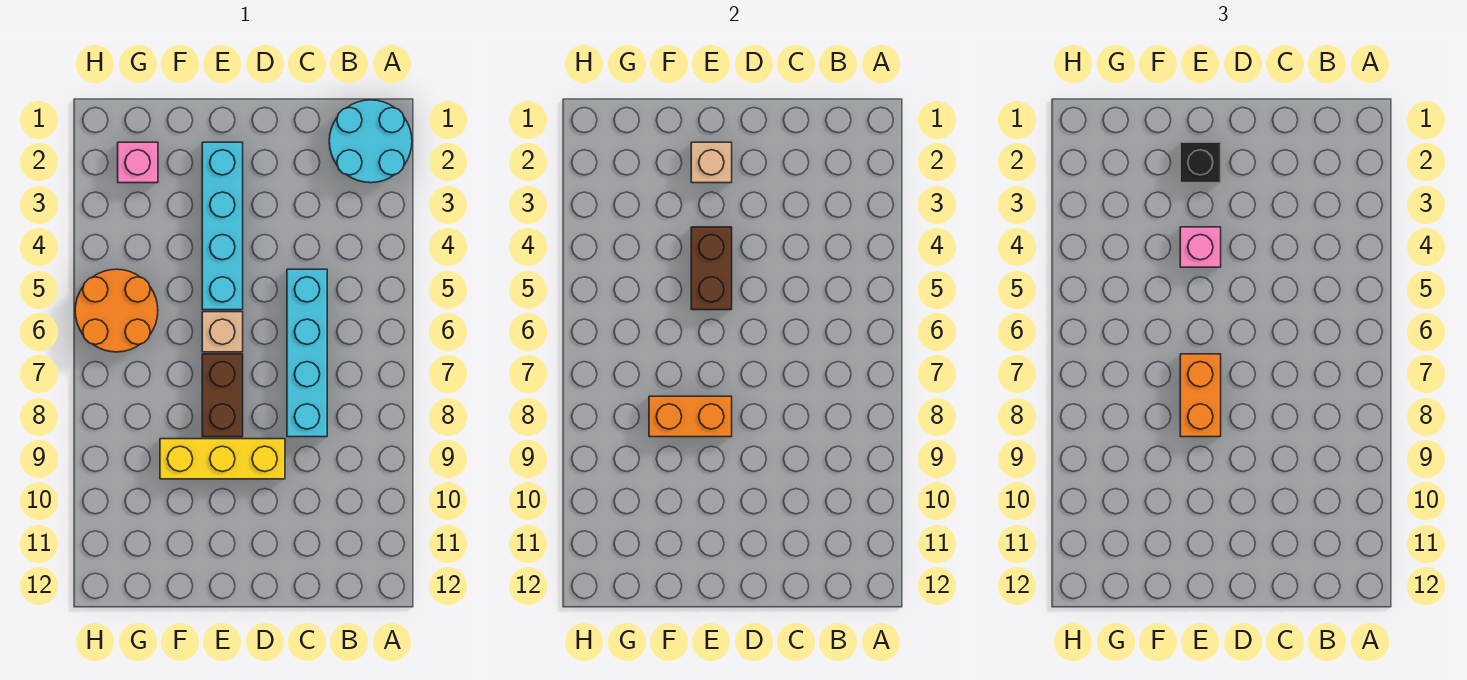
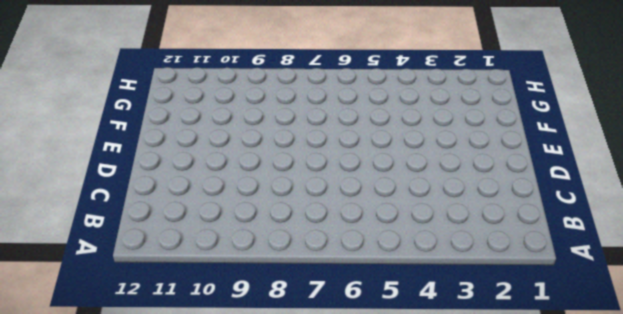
none -> cyan round brick A1:B2 level 1
none -> cyan brick C5:C8 level 1
none -> yellow brick D9:F9 level 1

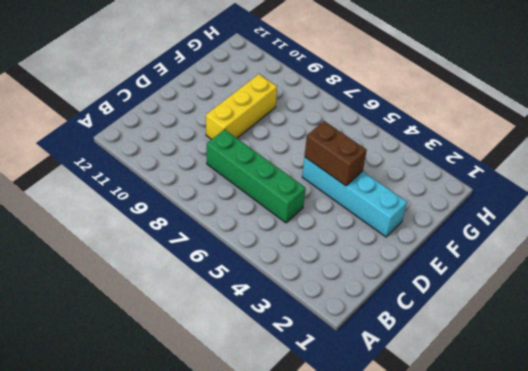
green brick C5:C8 level 1 -> cyan brick C5:C8 level 1
none -> cyan round brick A1:B2 level 1
none -> tan brick E6 level 1
none -> brown brick E7:E8 level 1

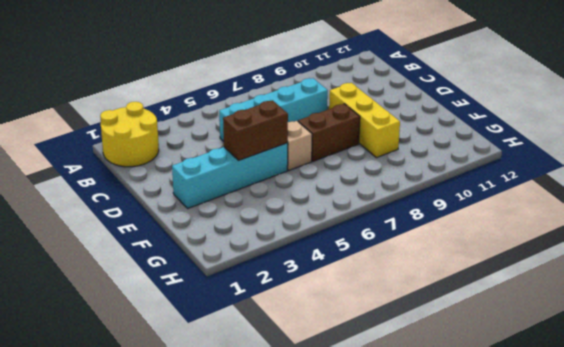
yellow round brick A1:B2 level 1 -> cyan round brick A1:B2 level 1
none -> pink brick G2 level 1
none -> orange round brick G5:H6 level 1
none -> tan brick E2 level 2

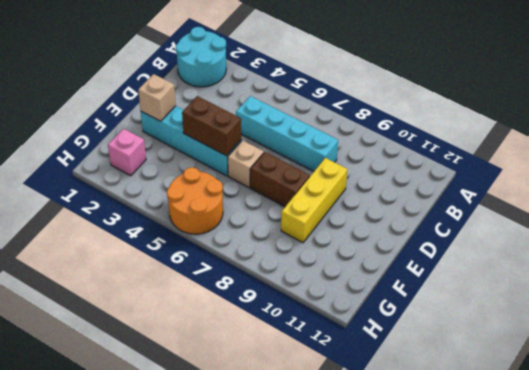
none -> orange brick E8:F8 level 2
none -> black brick E2 level 3
none -> pink brick E4 level 3

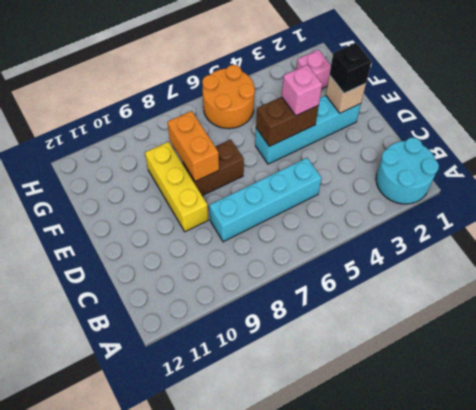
none -> tan brick E6 level 1
none -> orange brick E7:E8 level 3

